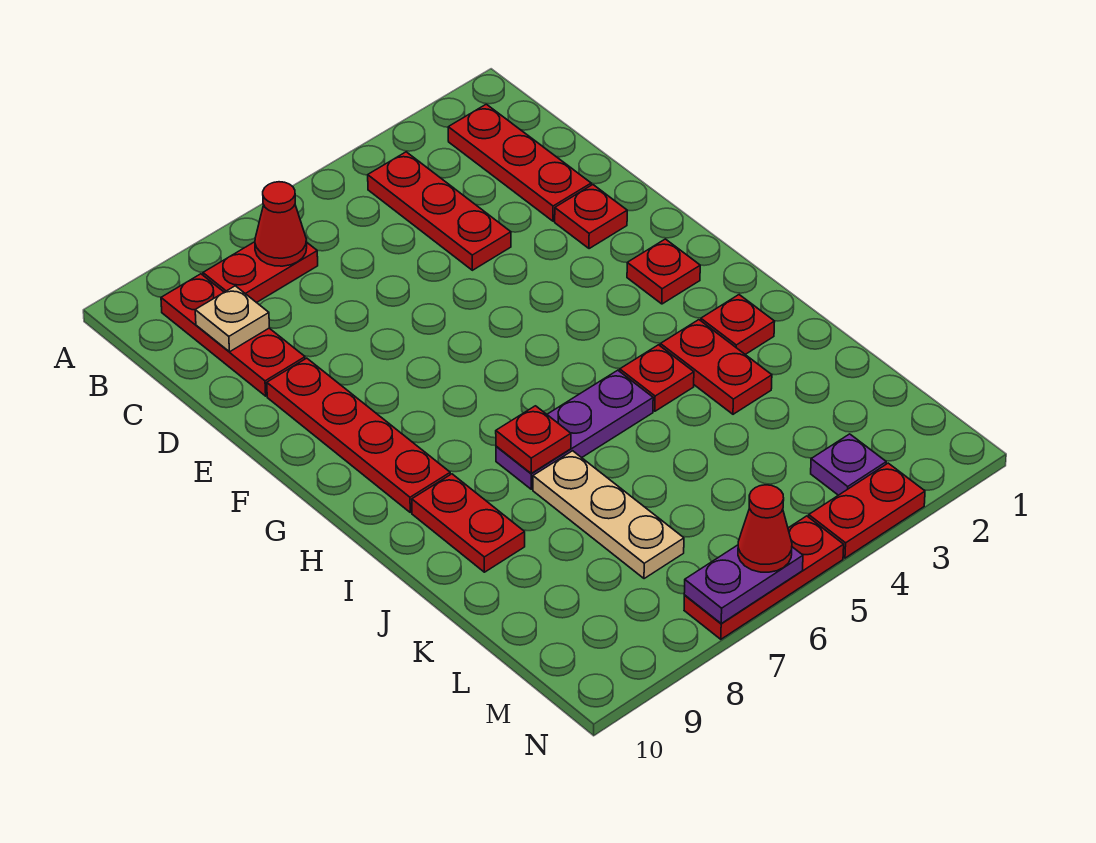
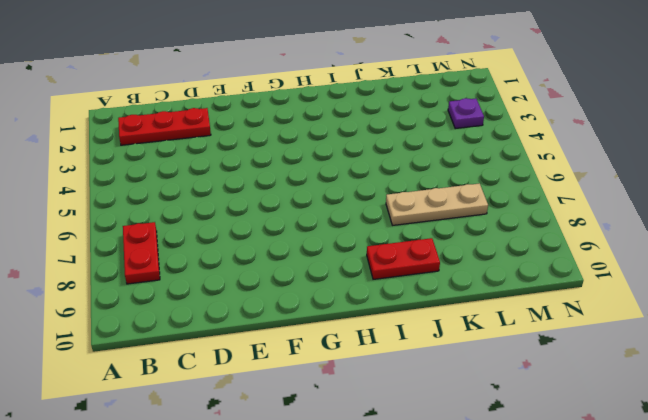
none -> red plate B4:D4 level 1
none -> red plate B9:D9 level 1
none -> red plate E2 level 1

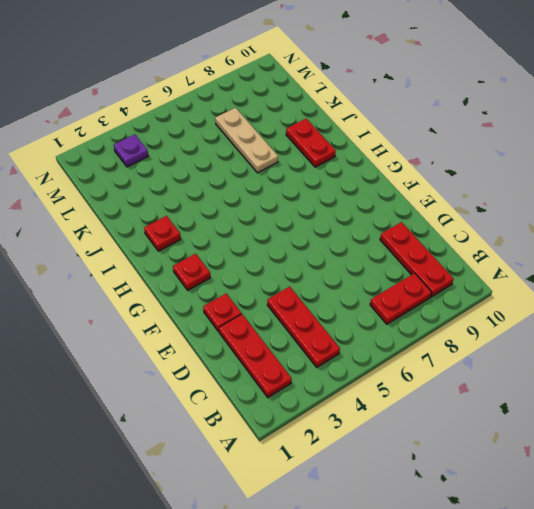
none -> red plate E9:H9 level 1
none -> red plate I3:J3 level 1
none -> red plate I4 level 1

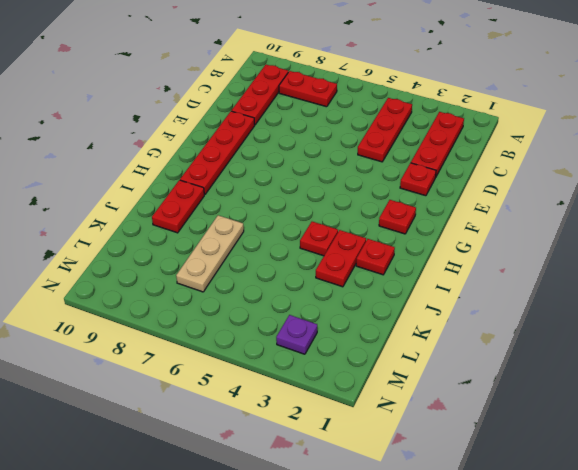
none -> purple plate I5:I7 level 1
none -> red plate N3:N4 level 1
none -> red plate N5:N7 level 1

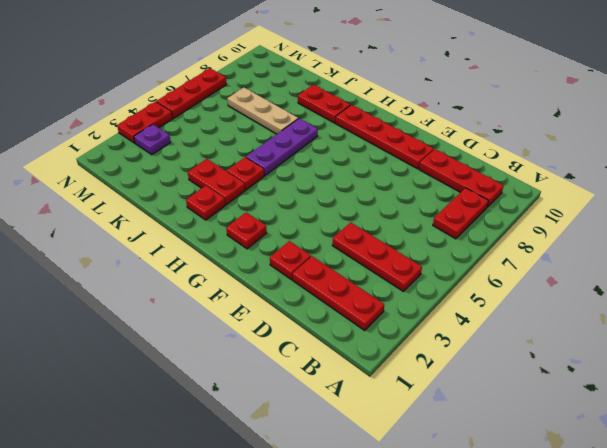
none -> red cone B7 level 2
none -> tan plate C9 level 2
none -> red plate I7 level 2

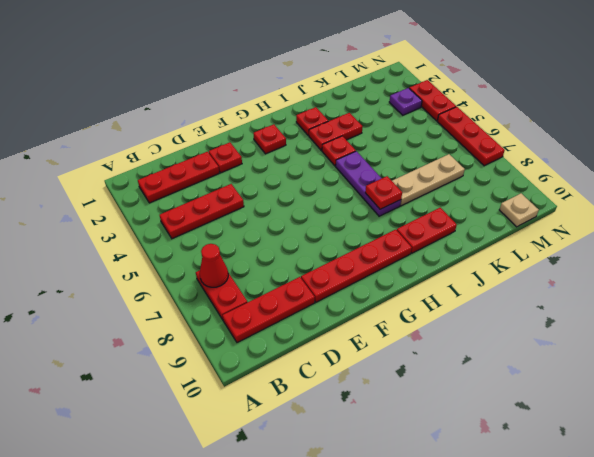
tan plate M10 level 1 -> tan plate C9 level 2
none -> purple plate N6:N7 level 2
none -> red cone N6 level 3

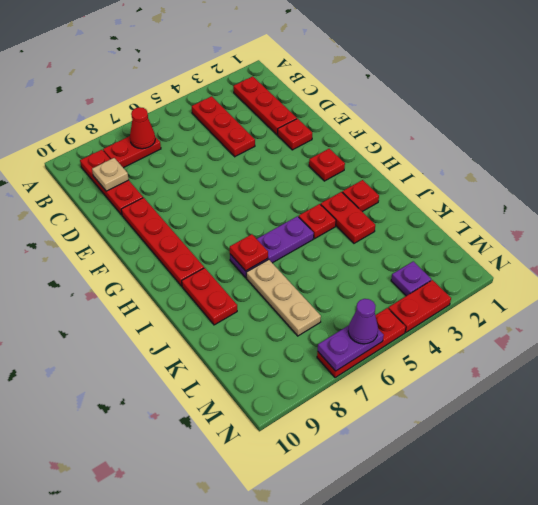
purple cone N6 level 3 -> red cone N6 level 3

